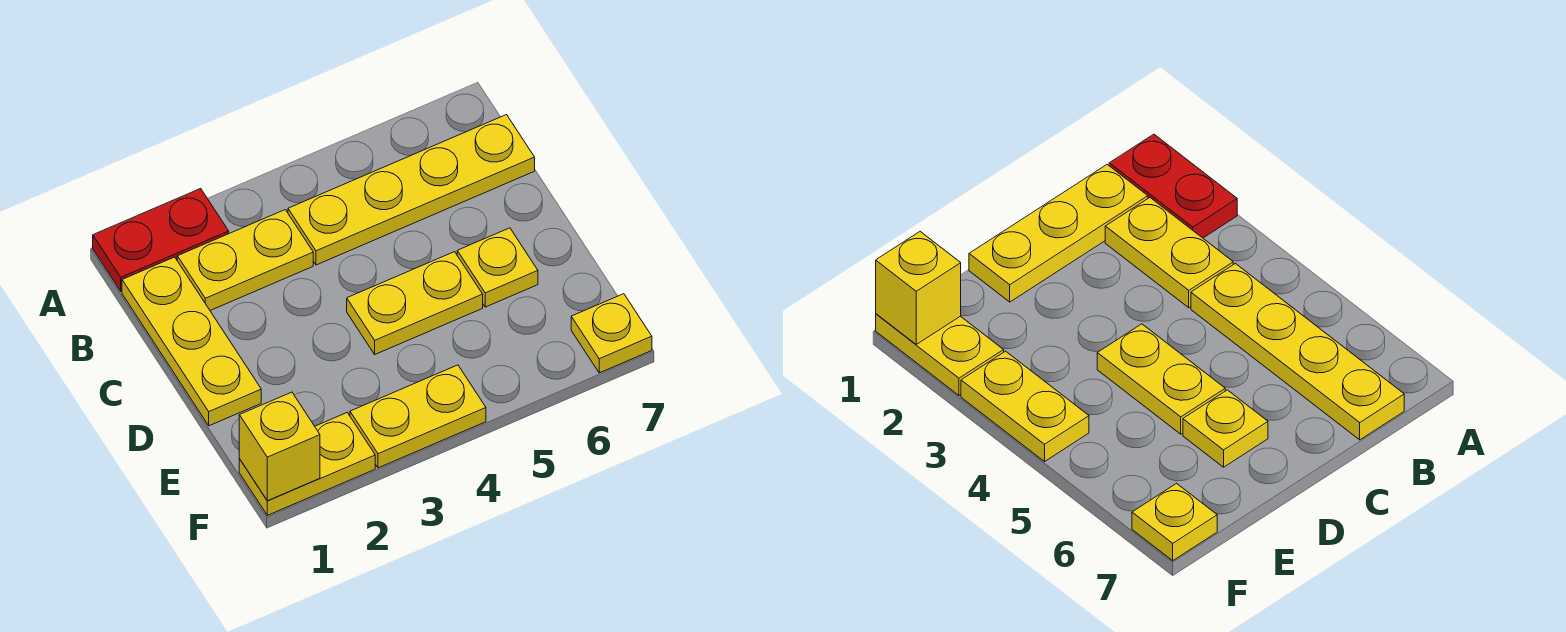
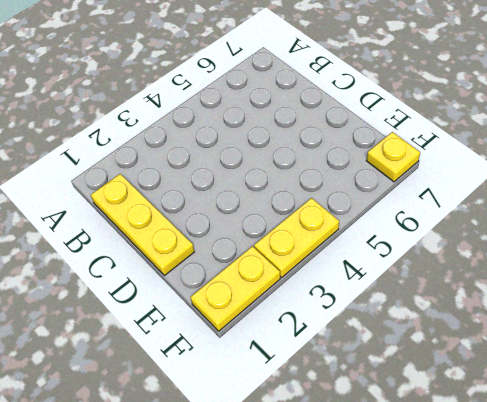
none -> red plate A1:A2 level 1
none -> yellow plate B2:B3 level 1

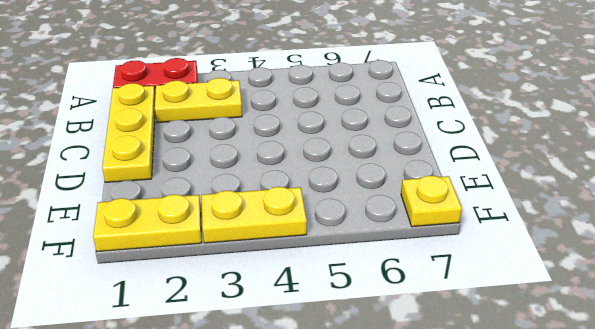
none -> yellow plate B4:B7 level 1
none -> yellow plate D4:D5 level 1

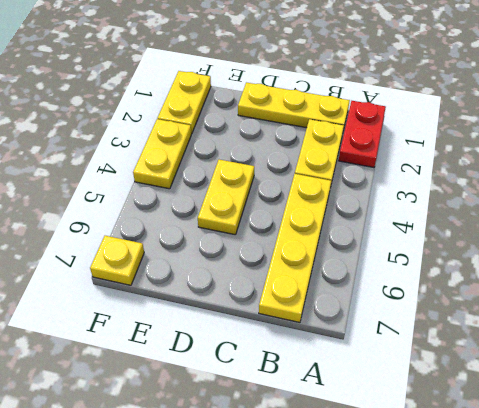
none -> yellow plate D6 level 1
none -> yellow brick F1 level 2

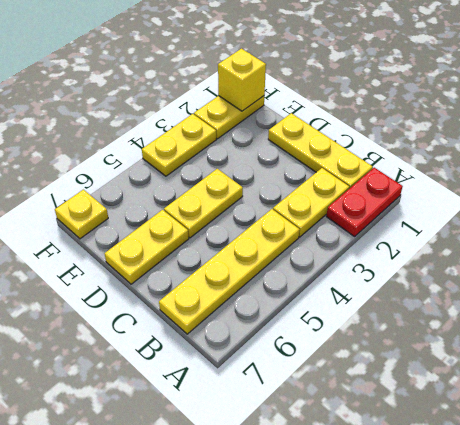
yellow plate D6:D7 level 1 -> yellow plate D6 level 1

